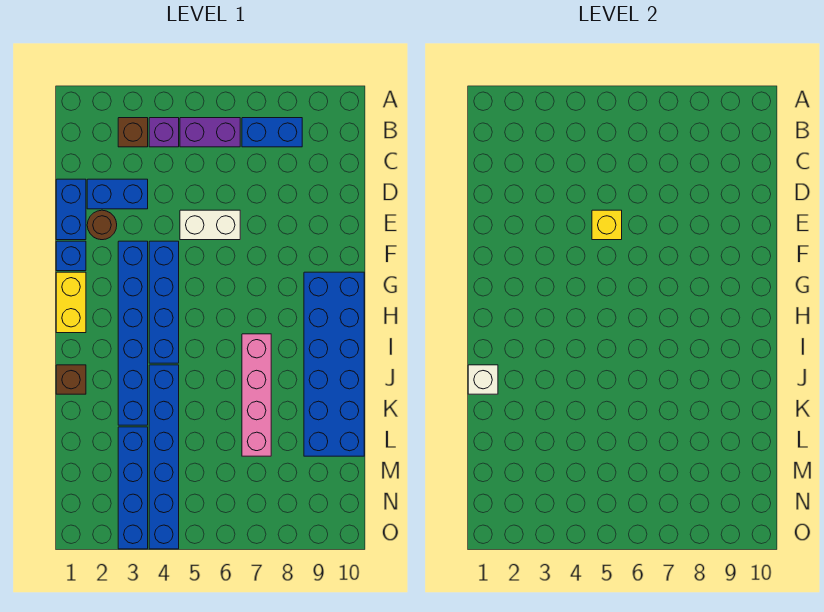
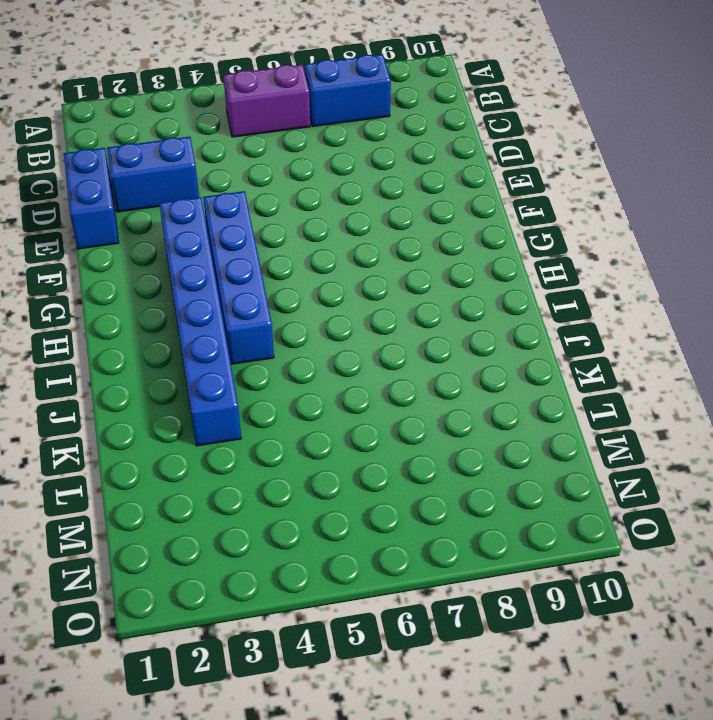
none -> brown brick B3 level 1
none -> purple brick B4 level 1
none -> brown round brick E2 level 1

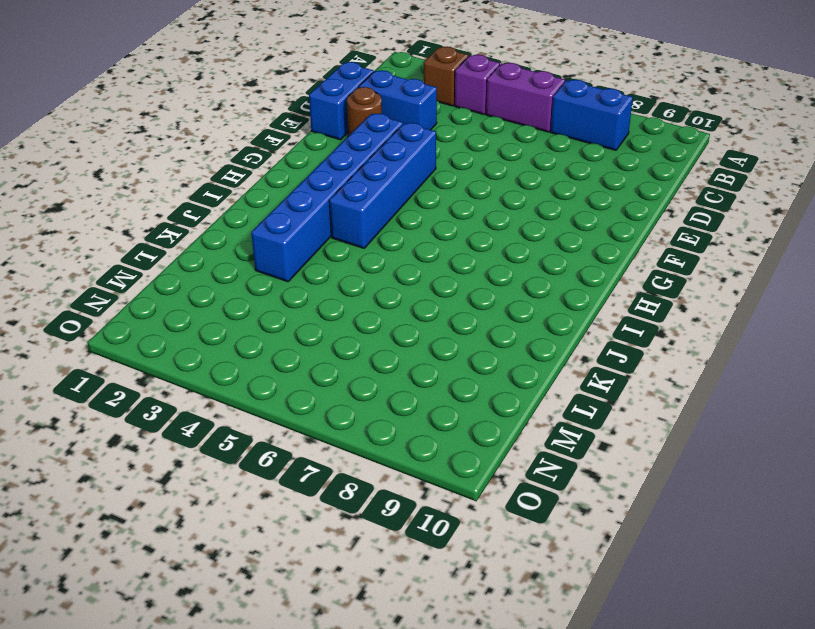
none -> white brick E5:E6 level 1
none -> blue brick F1 level 1
none -> yellow brick G1:H1 level 1

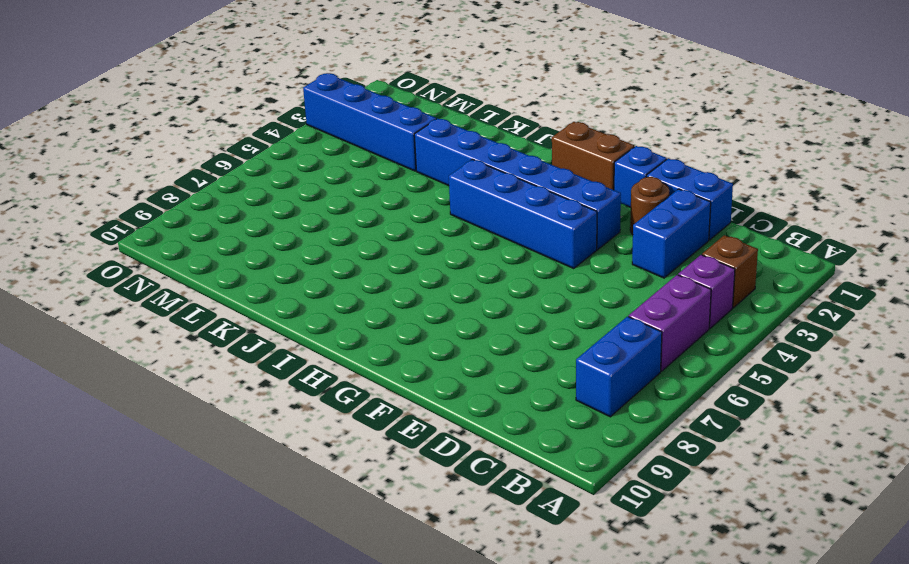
brown brick G1:H1 level 1 -> yellow brick G1:H1 level 1
none -> white brick E5:E6 level 1
none -> blue brick G9:L10 level 1
none -> pink brick I7:L7 level 1

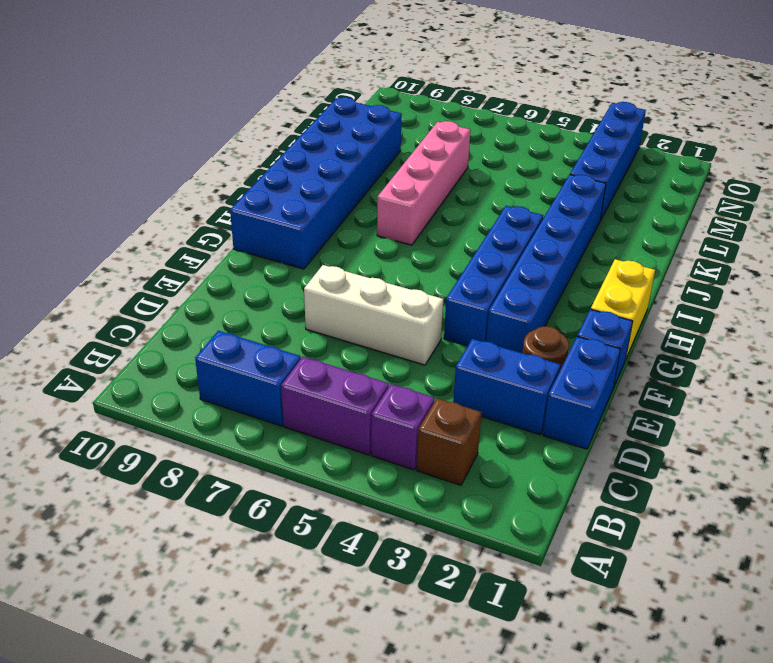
white brick E5:E7 level 1 -> white brick E5:E6 level 1
none -> brown brick J1 level 1
none -> blue brick J4:O4 level 1
none -> yellow brick E5 level 2

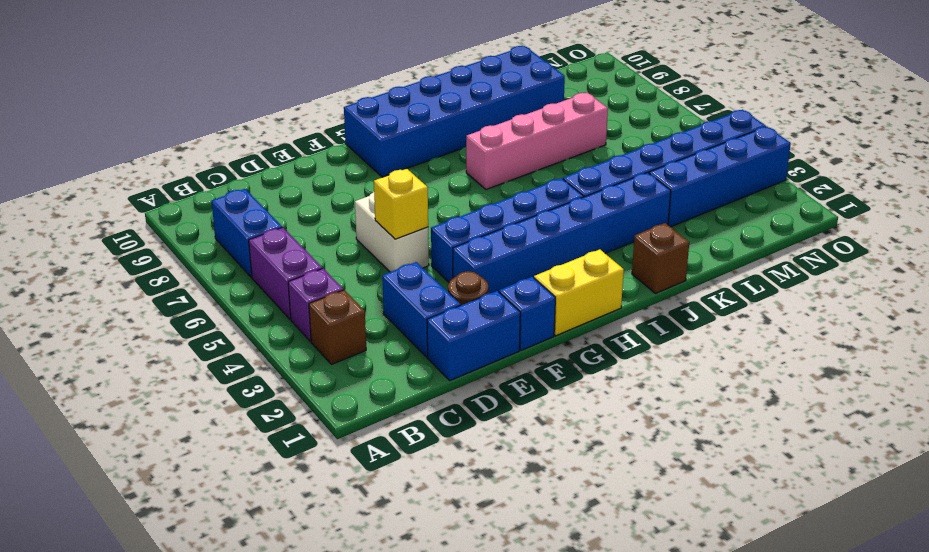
none -> white brick J1 level 2

